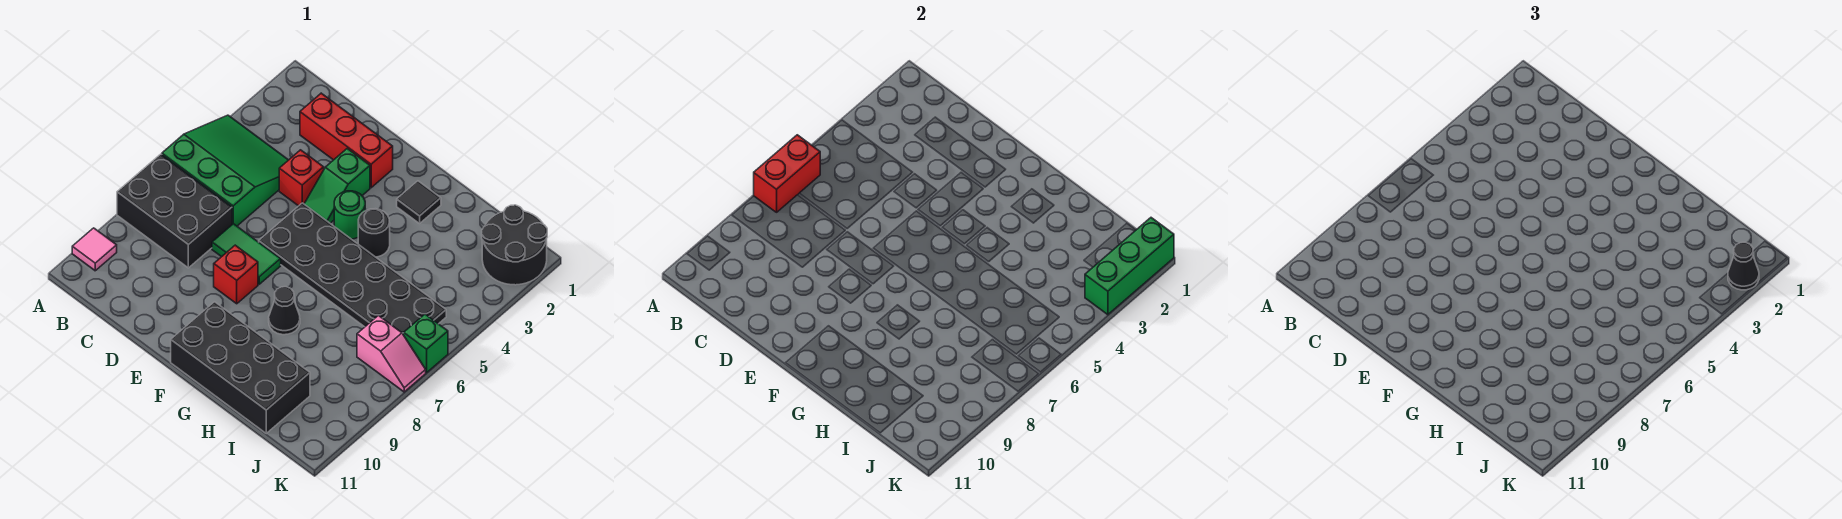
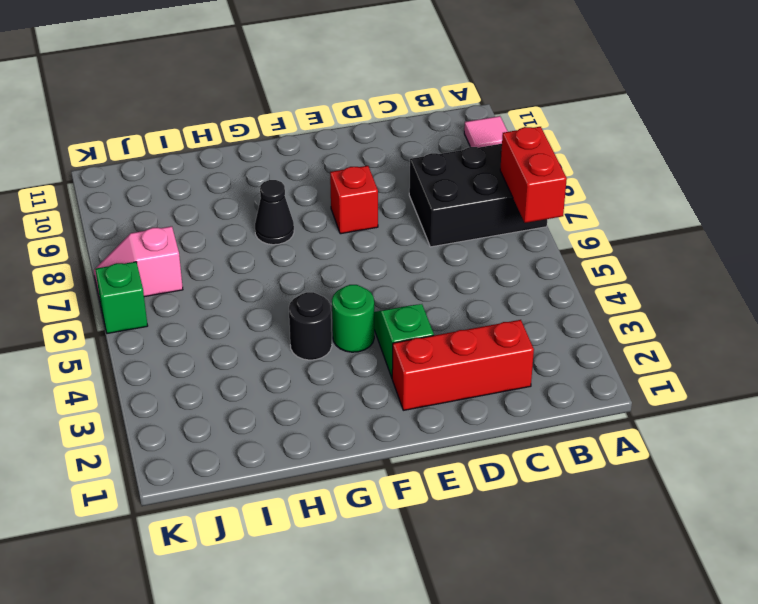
none -> green slope A4:C6 level 1 top 6
none -> red brick D4 level 1
none -> green tile D7:E7 level 1

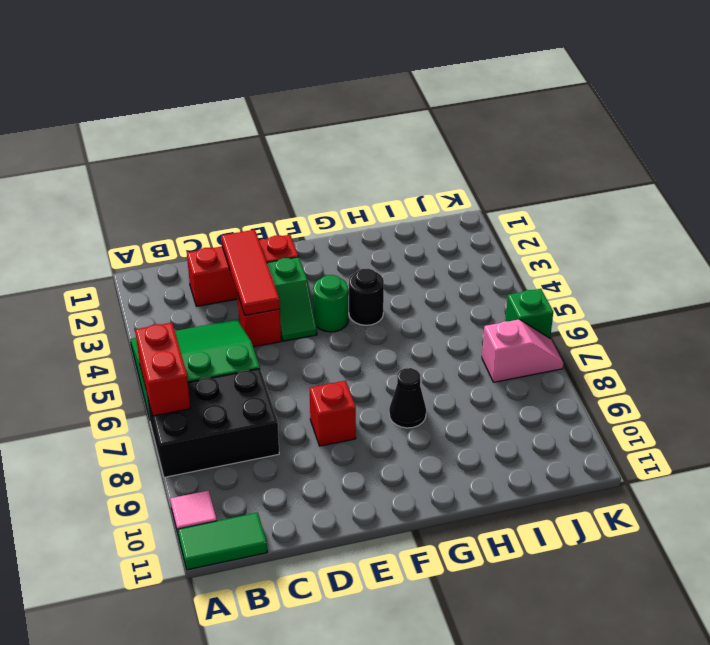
green tile A11:B11 level 1 -> green tile D7:E7 level 1
red tile D2:D4 level 2 -> none
none -> black plate E5:J6 level 1
none -> black brick F10:I11 level 1
none -> black tile G2 level 1

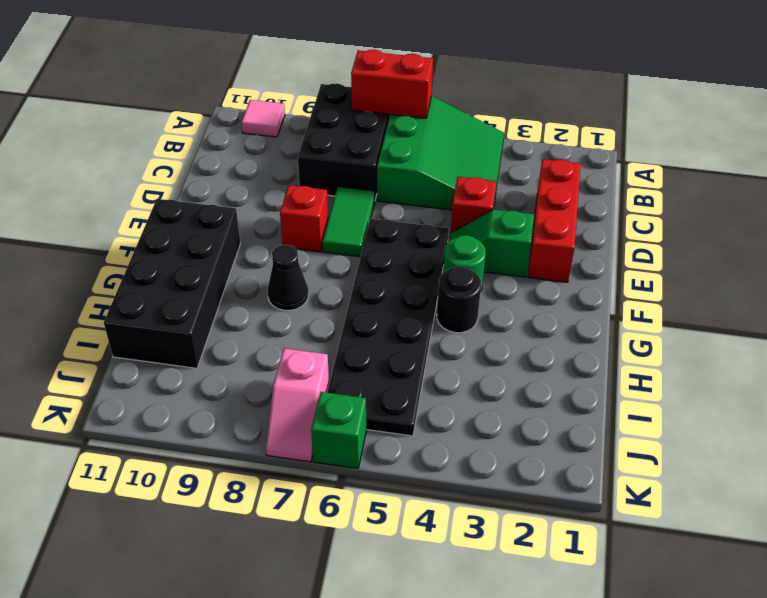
none -> black tile G2 level 1
none -> black round brick J1:K2 level 1
none -> green brick K1:K3 level 2

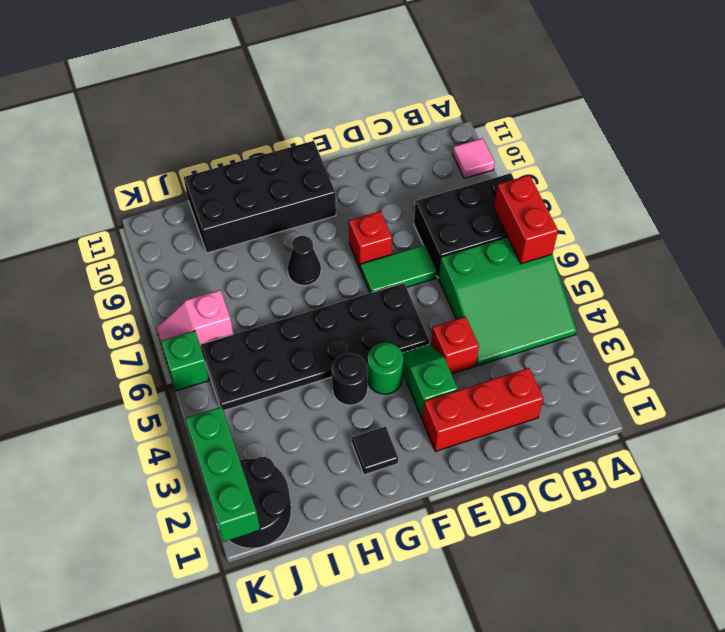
none -> black cone K2 level 3

